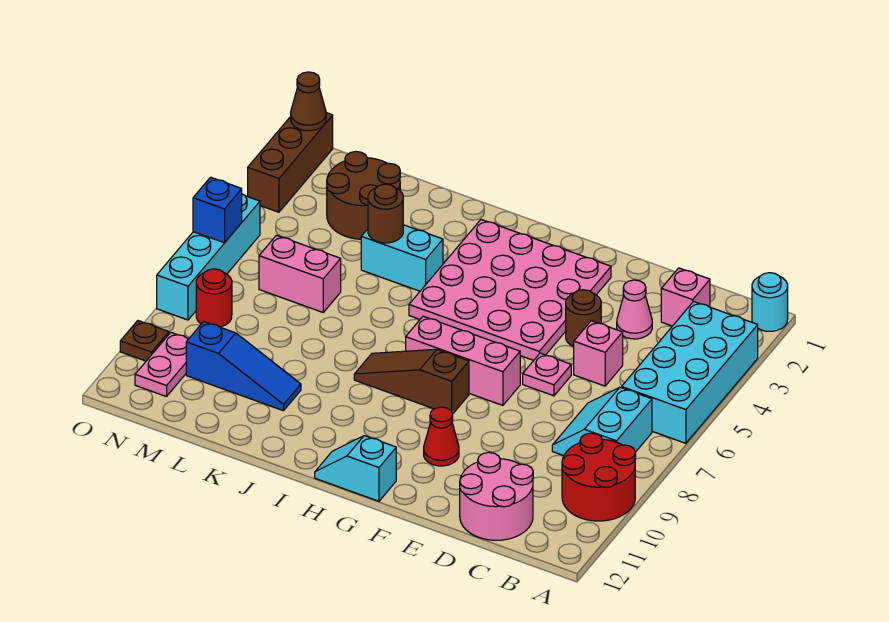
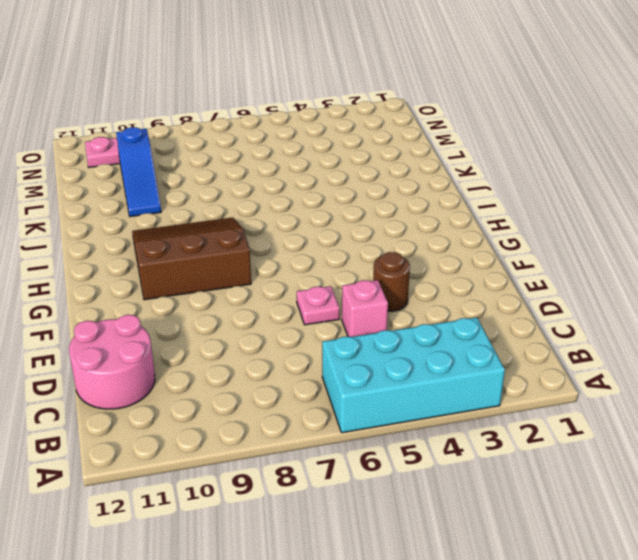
brown slope G8:I10 level 1 top G -> brown slope G8:I8 level 1 top G
none -> cyan round brick A1 level 1
none -> red round brick A9:B10 level 1
none -> cyan slope B7:C8 level 1 top B

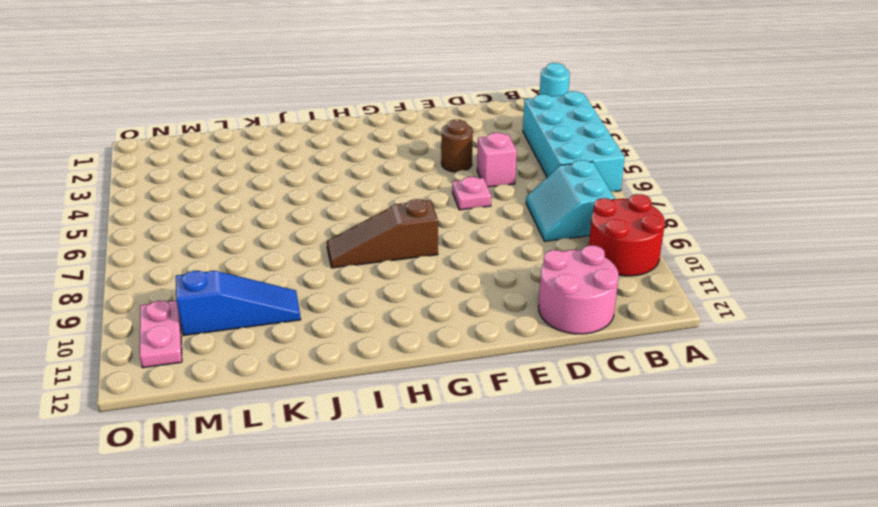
none -> pink brick C2 level 1
none -> pink cone D3 level 1
none -> pink plate F2:I5 level 1

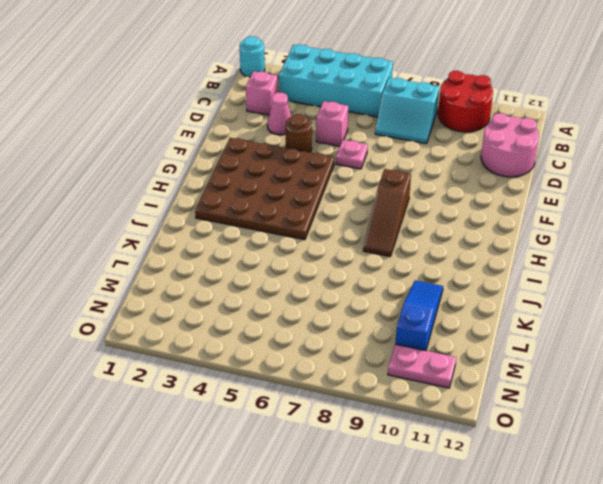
brown plate F2:I5 level 1 -> pink plate F2:I5 level 1
none -> pink brick F7:H7 level 1
none -> red cone F10 level 1
none -> cyan slope G12:H12 level 1 top G

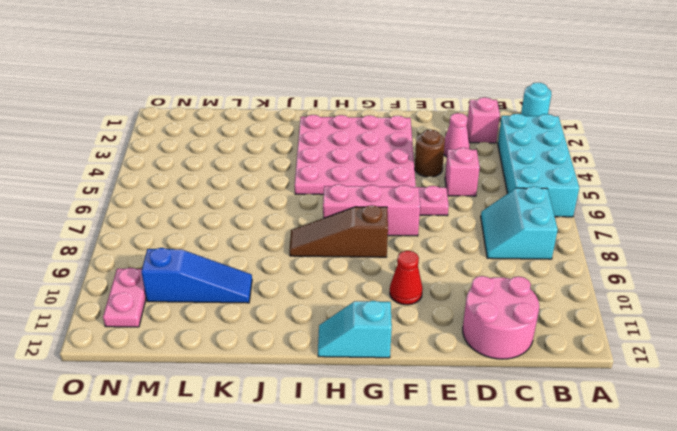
none -> red round brick A9:B10 level 1
none -> cyan brick J4:K4 level 1
none -> brown round brick L2:M3 level 1

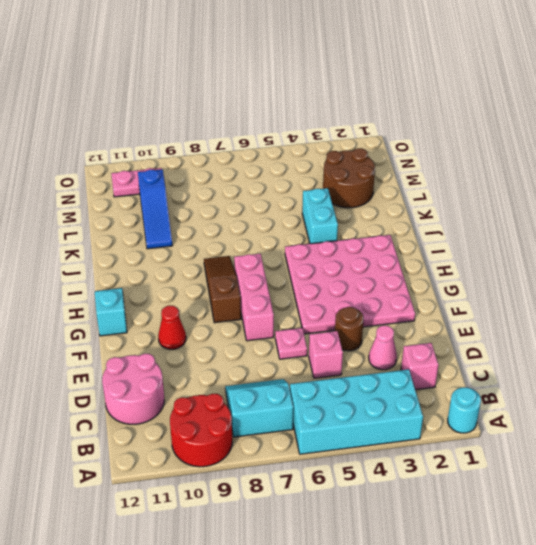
none -> pink brick L6:M6 level 1
none -> red round brick N8 level 1
none -> brown brick O1:O3 level 1

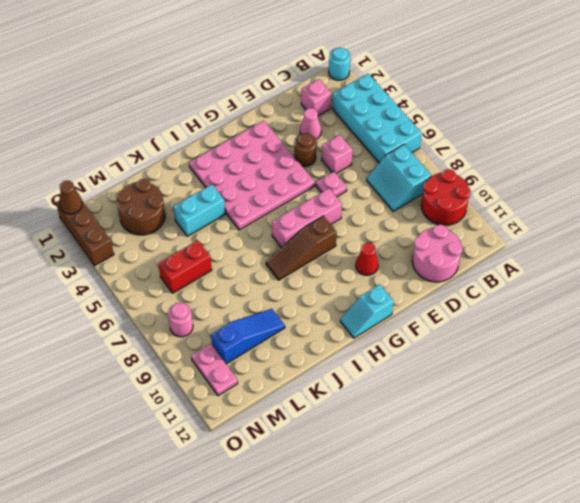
red brick L6:M6 level 1 -> pink brick L6:M6 level 1
pink round brick N8 level 1 -> red round brick N8 level 1
none -> cyan brick O5:O8 level 1
none -> brown plate O10 level 1
none -> brown round brick K4 level 2

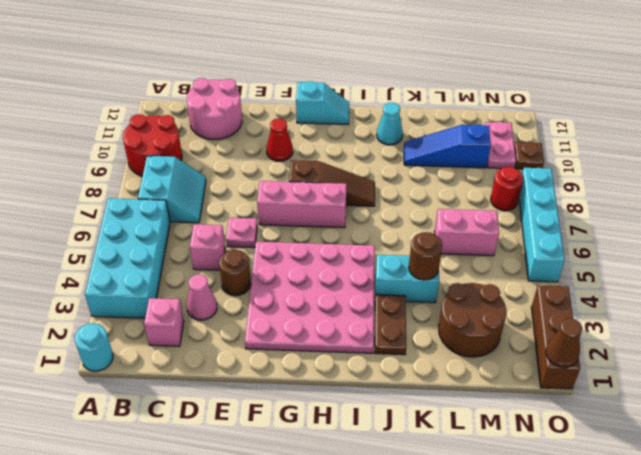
brown plate J2:J3 level 1 -> none
cyan cone J11 level 1 -> none
none -> blue brick O6 level 2

